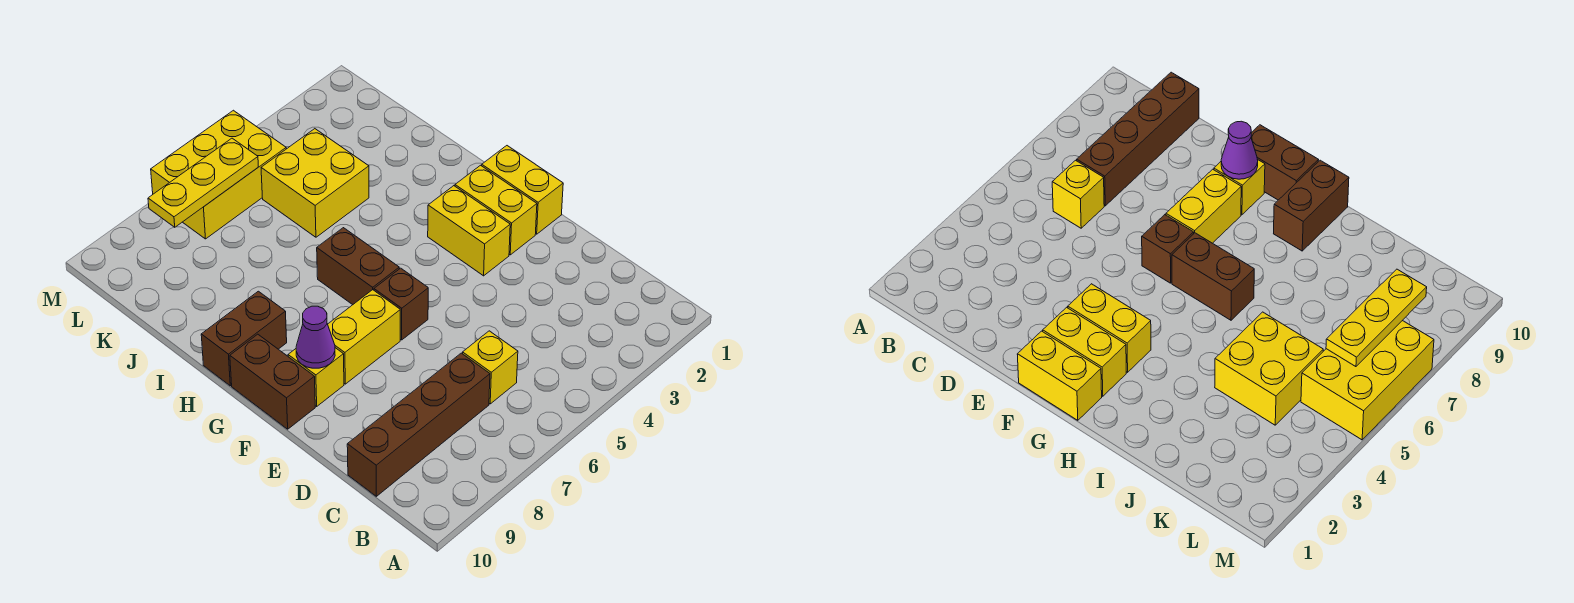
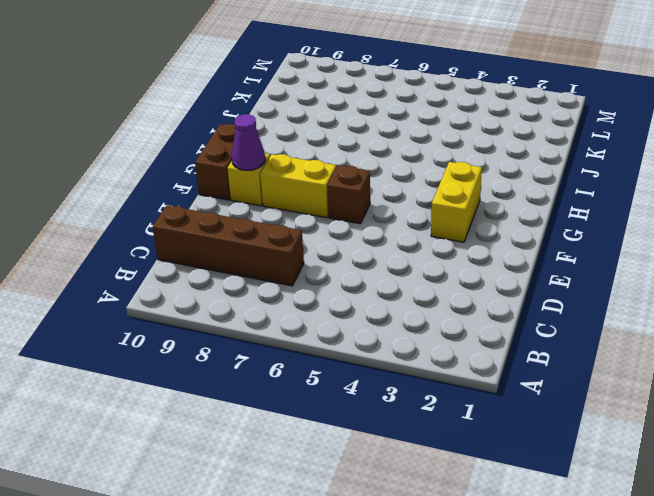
none -> yellow brick C6 level 1
none -> yellow brick F1:G1 level 1
none -> yellow brick F2:G2 level 1

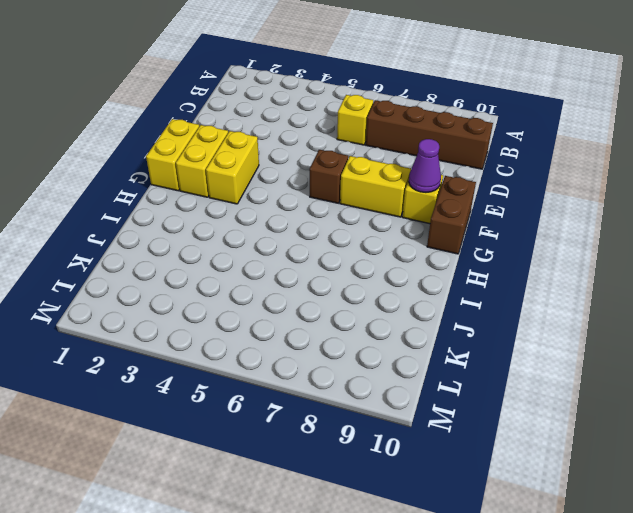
none -> brown brick G6:H6 level 1
none -> brown brick H9:H10 level 1
none -> yellow brick J4:K5 level 1

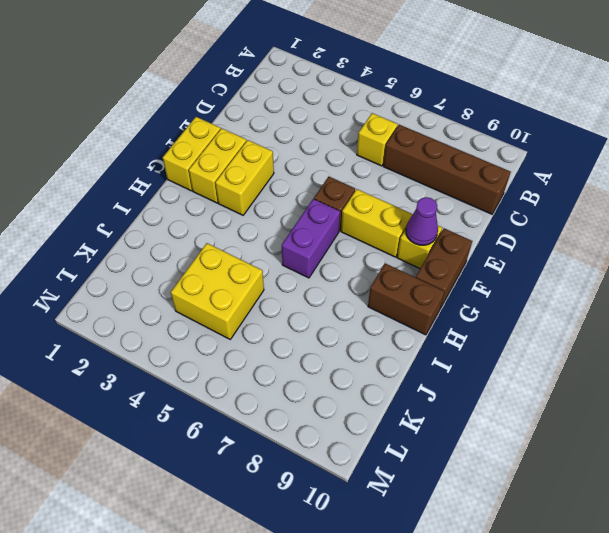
purple brick G6:H6 level 1 -> brown brick G6:H6 level 1
none -> yellow brick L5:M7 level 1
none -> yellow plate L6:L8 level 2

